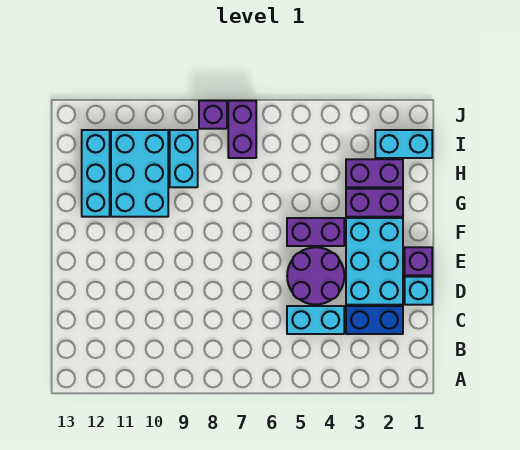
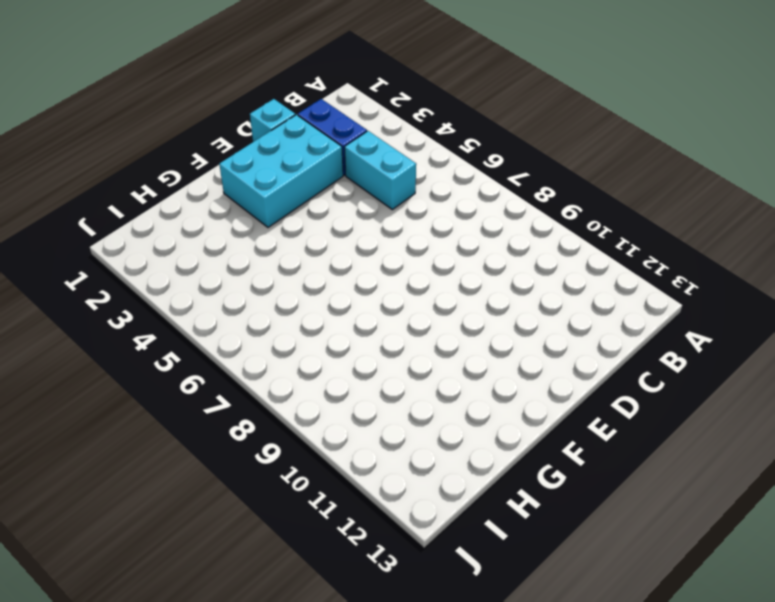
none -> purple round brick D4:E5 level 1
none -> purple brick E1 level 1
none -> purple brick F4:F5 level 1

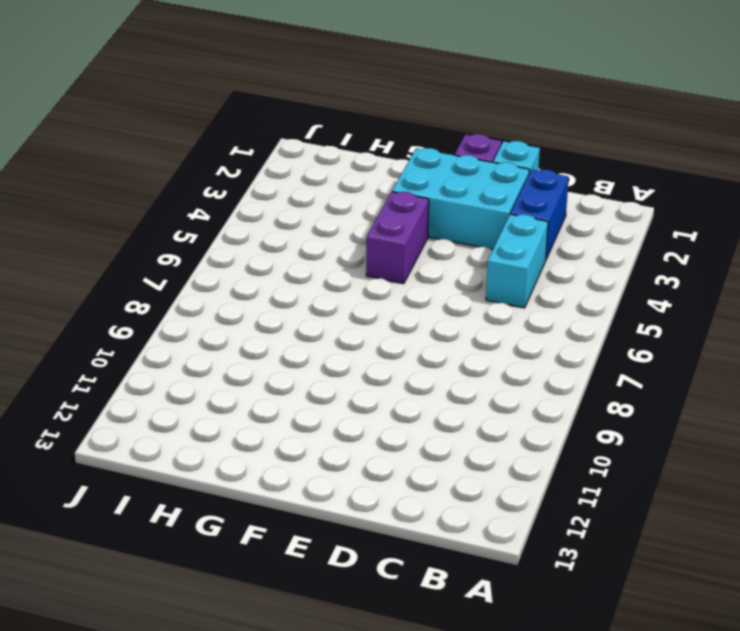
none -> purple round brick D4:E5 level 1
none -> purple brick G2:G3 level 1
none -> cyan brick G10:I11 level 1

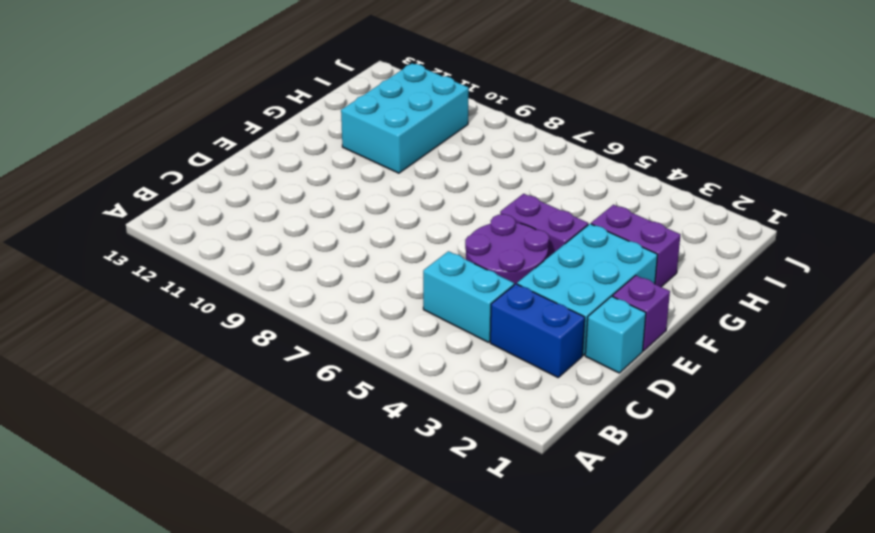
none -> cyan brick G12:I12 level 1
none -> purple brick H2:H3 level 1
none -> cyan brick H9:I9 level 1

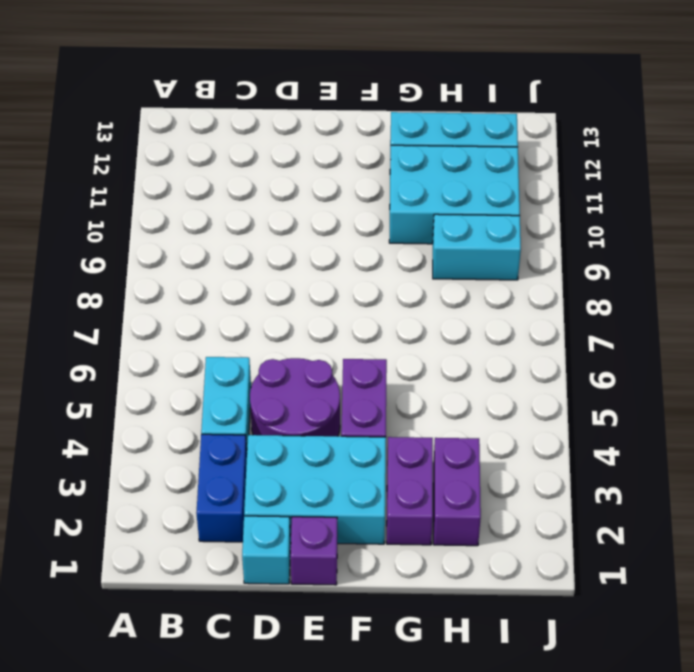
none -> cyan brick I1:I2 level 1
none -> purple brick I7:J7 level 1
none -> purple brick J8 level 1

